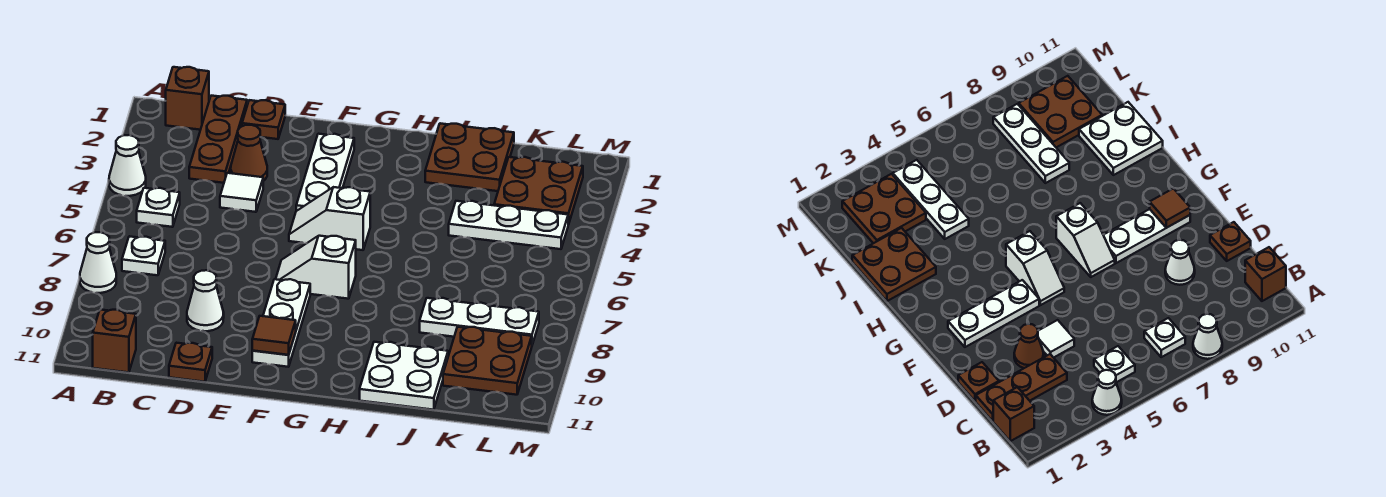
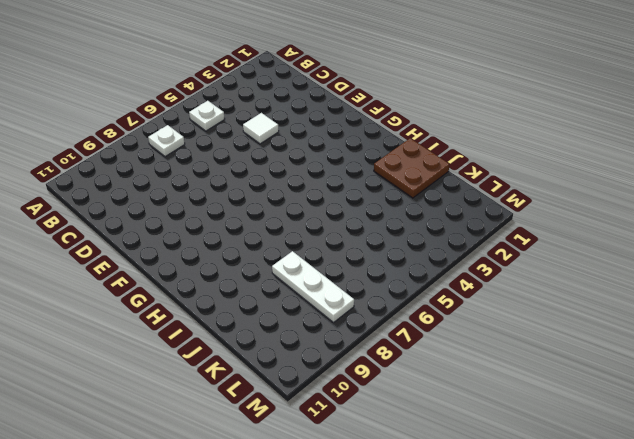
none -> white cone A4 level 1
none -> white cone A8 level 1
none -> brown brick B1 level 1

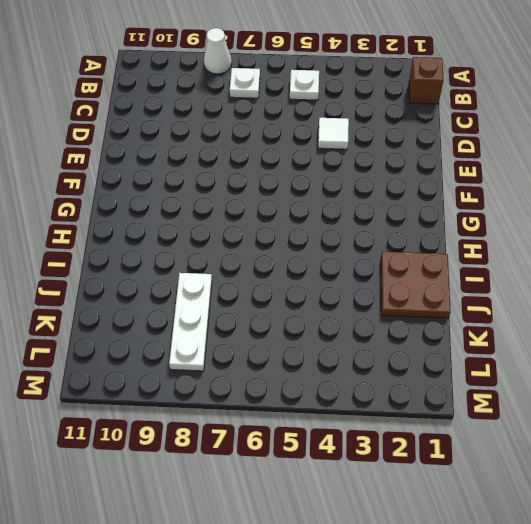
none -> white cone A4 level 1
none -> brown brick B11 level 1
none -> brown plate C1:C3 level 1

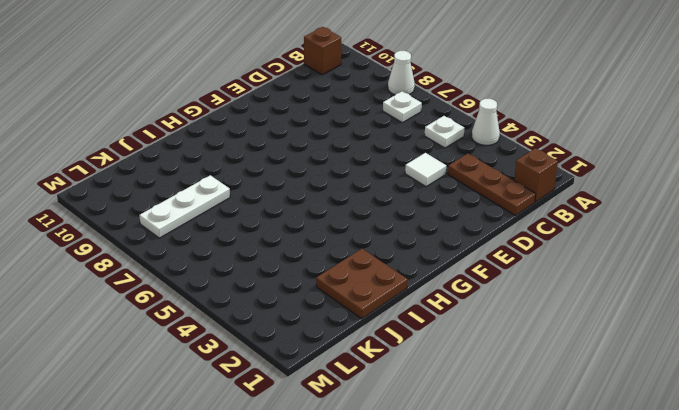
none -> brown plate D1 level 1
none -> brown cone D3 level 1
none -> white cone D9 level 1

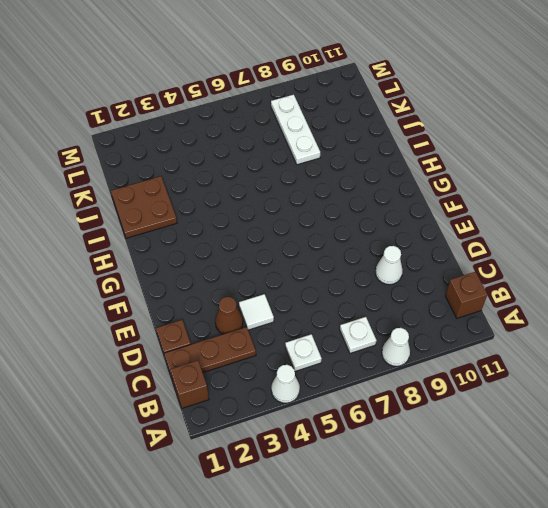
none -> brown plate D11 level 1
none -> white plate F2:F4 level 1
none -> white slope F5:G5 level 1 top G

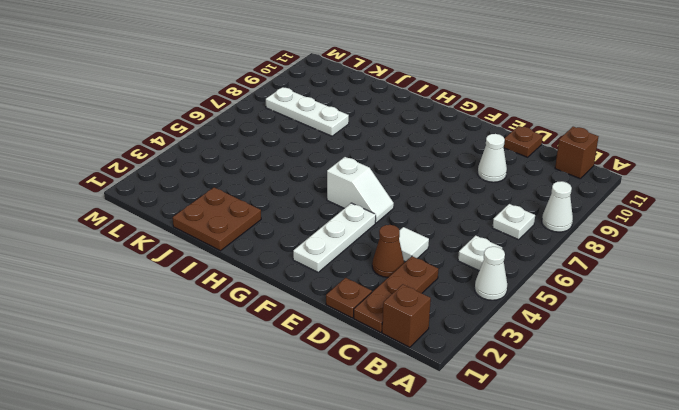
none -> white slope F7:G7 level 1 top G
none -> white plate F8:F10 level 1
none -> white plate I10:J11 level 1

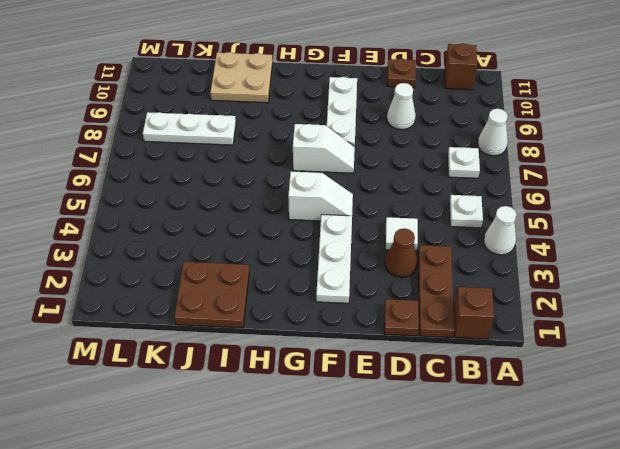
tan plate I10:J11 level 1 -> white plate I10:J11 level 1
none -> white plate J4:L4 level 1
none -> brown plate K2:L3 level 1
none -> brown plate K9:L10 level 1

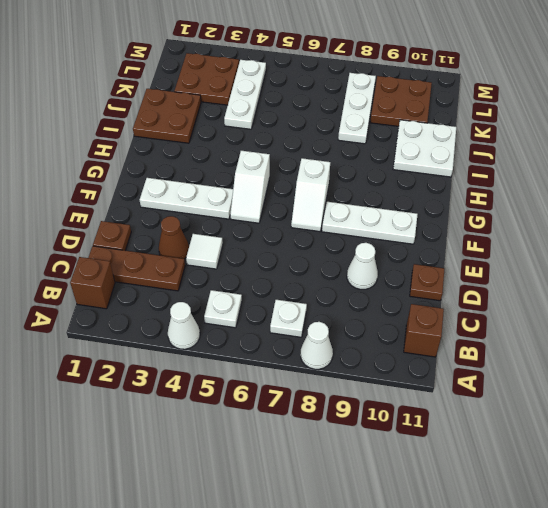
none -> brown tile F10 level 2

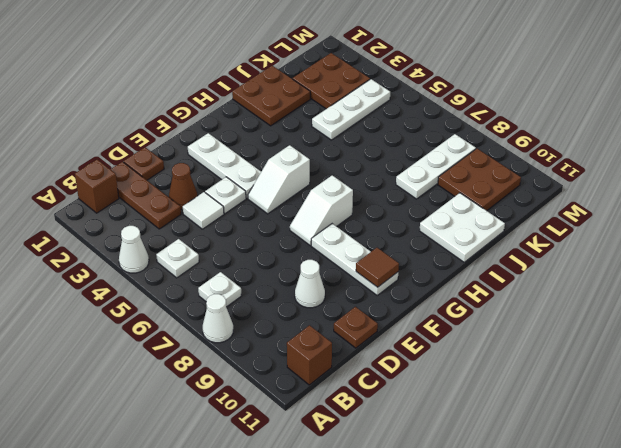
white plate E4 level 1 -> none

